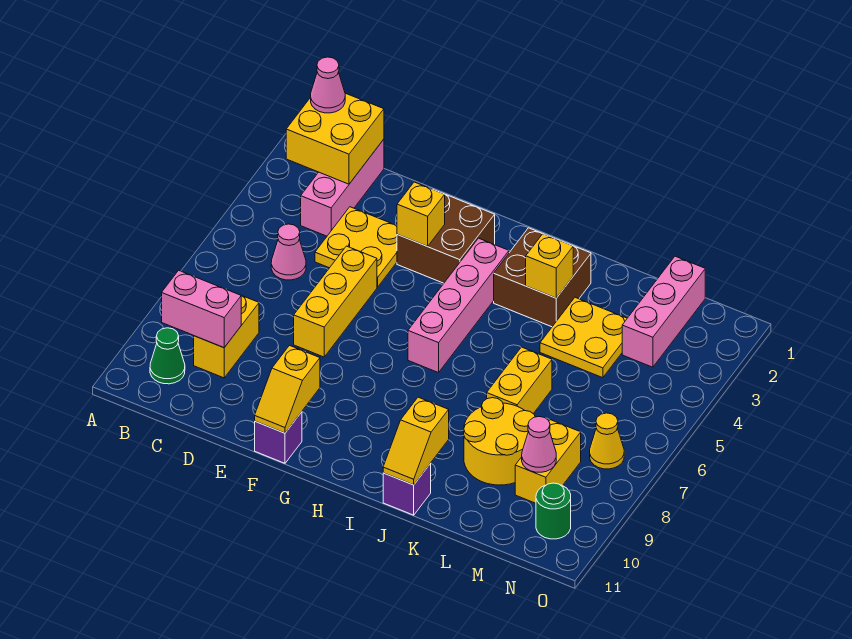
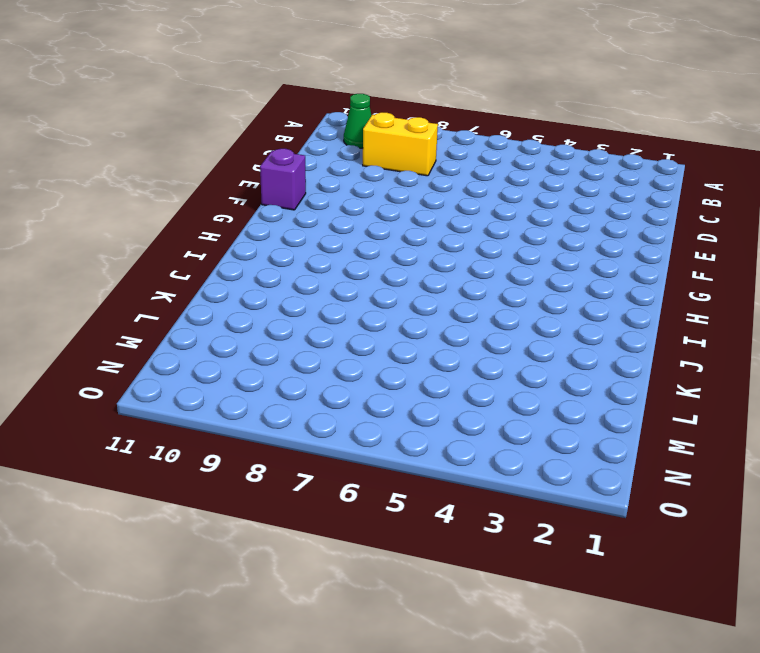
none -> pink brick C1:C3 level 1
none -> pink cone C5 level 1
none -> yellow plate D3:E4 level 1

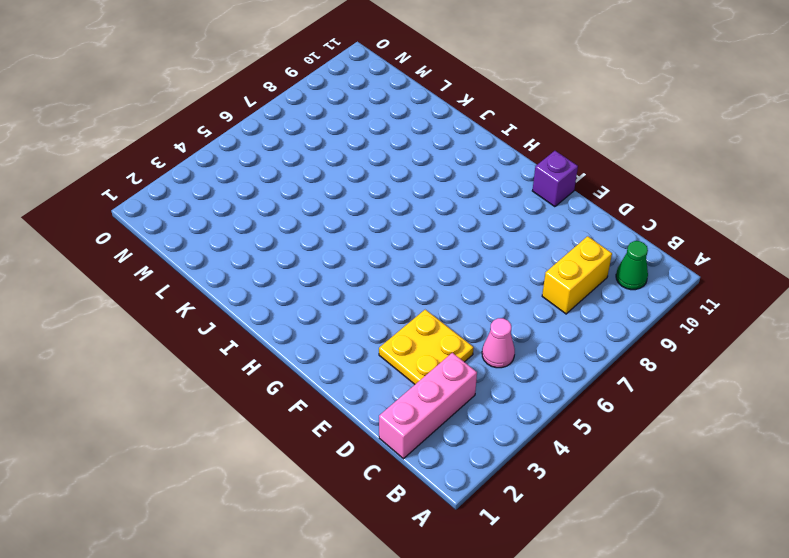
none -> yellow brick E5:E7 level 1
none -> brown brick F2:G3 level 1
none -> pink brick H3:H6 level 1

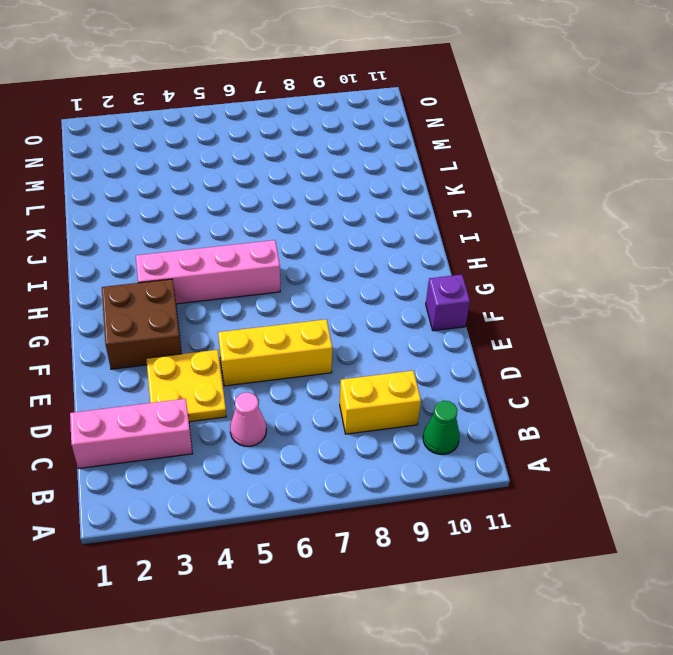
none -> brown brick I2:J3 level 1
none -> purple brick J11 level 1
none -> yellow plate K3:L4 level 1

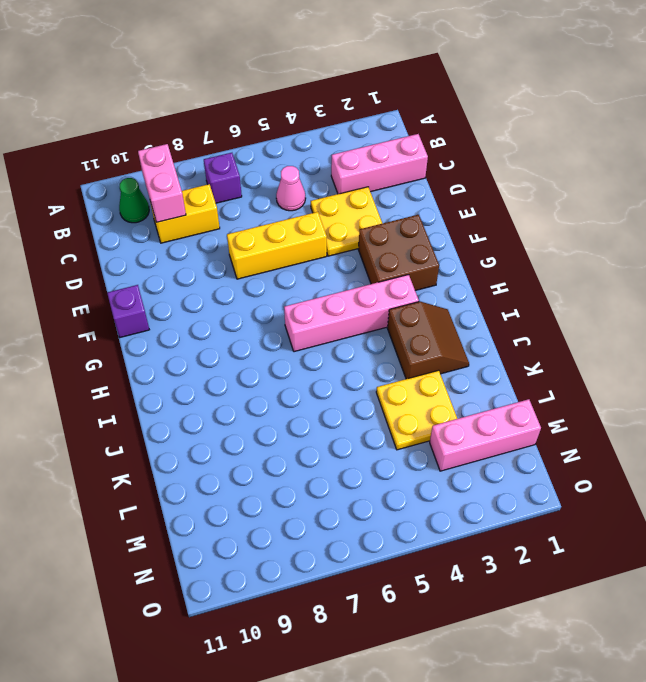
purple brick B7 level 1 -> purple brick J11 level 1
brown slope I2:J3 level 1 top 3 -> brown brick I2:J3 level 1
none -> yellow brick K6:K7 level 1
none -> yellow round brick K8:L9 level 1
none -> yellow brick M8:M9 level 1

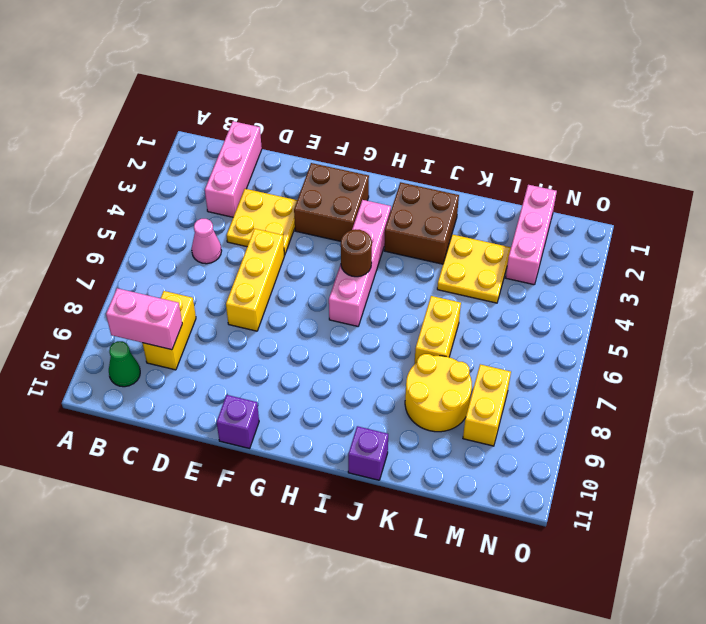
brown round brick H5 level 2 -> none
none -> yellow cone N7 level 1
none -> green round brick N10 level 1
none -> yellow brick B1:C2 level 2

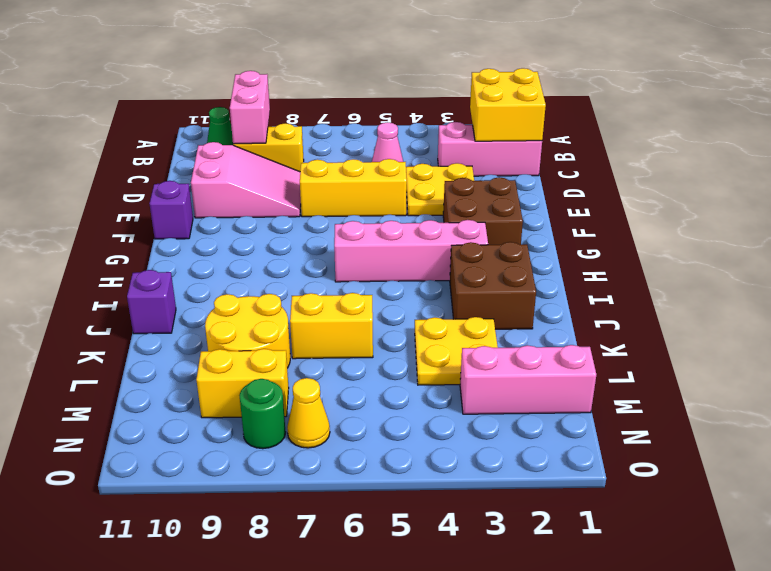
pink slope D8:E10 level 1 top 10 -> none
green round brick N8 level 1 -> green round brick N10 level 1
none -> yellow brick F3 level 2
none -> yellow slope F10:F11 level 2 top 10
none -> yellow brick J3 level 2

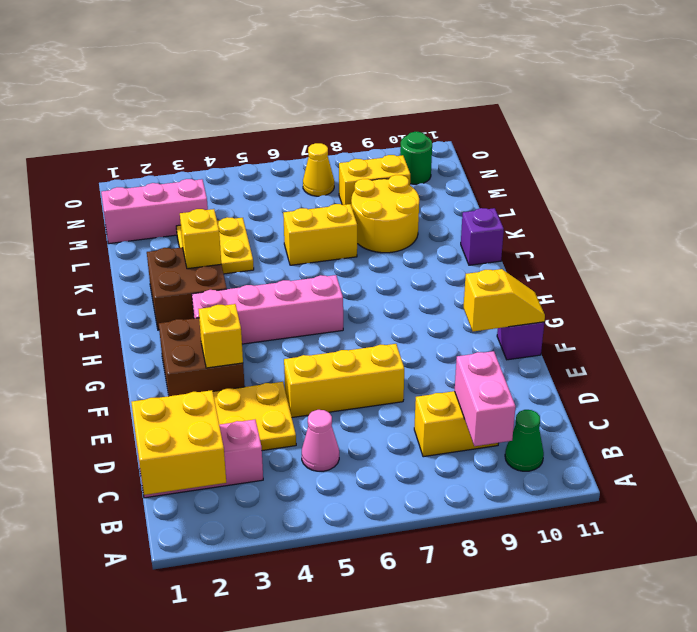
none -> yellow slope J10:J11 level 2 top 10
none -> pink cone M9 level 2
none -> pink cone B1 level 3

